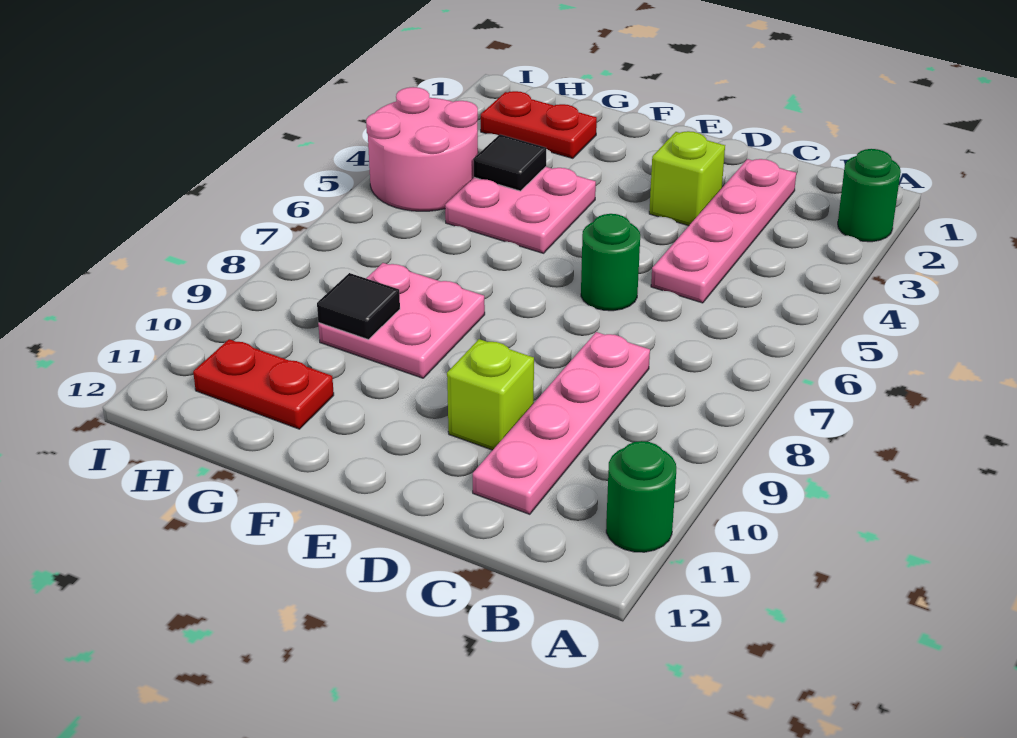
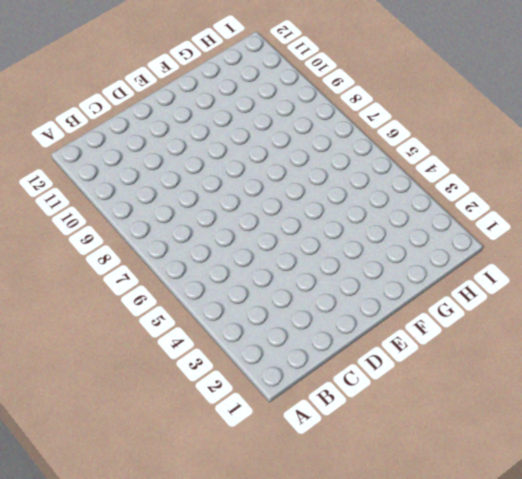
none -> green round brick A2 level 1
none -> green round brick A11 level 1
none -> pink plate C2:C5 level 1

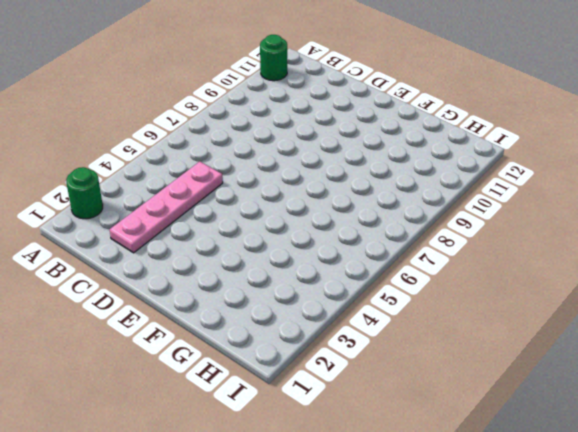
none -> pink plate C8:C11 level 1
none -> lime brick D3 level 1
none -> green round brick D6 level 1

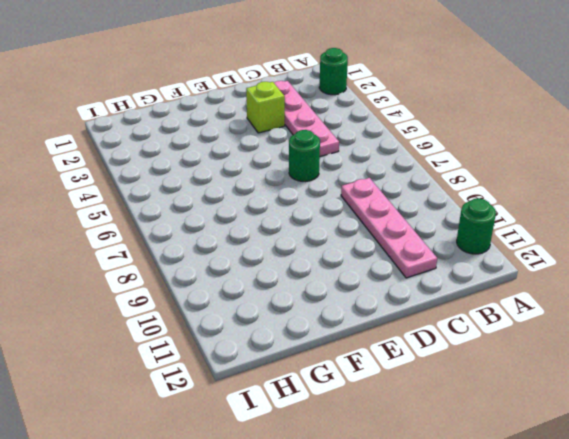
none -> lime brick D10 level 1
none -> pink plate F4:G5 level 1
none -> pink plate F8:G9 level 1

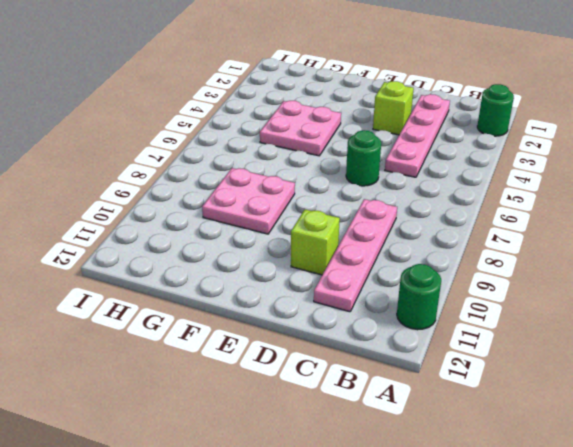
none -> red plate G2:H2 level 1
none -> red plate G11:H11 level 1
none -> pink round brick H4:I5 level 1

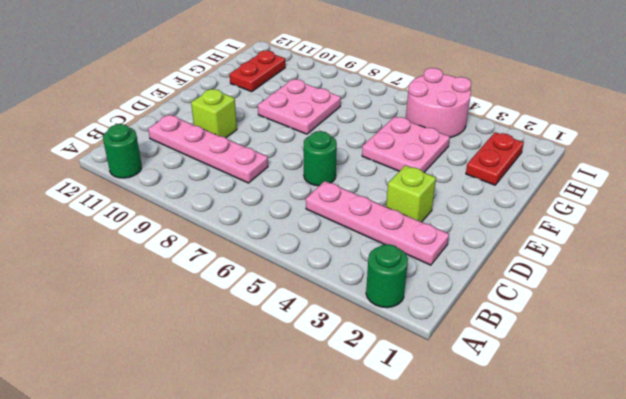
none -> black tile G4 level 2
none -> black tile G9 level 2

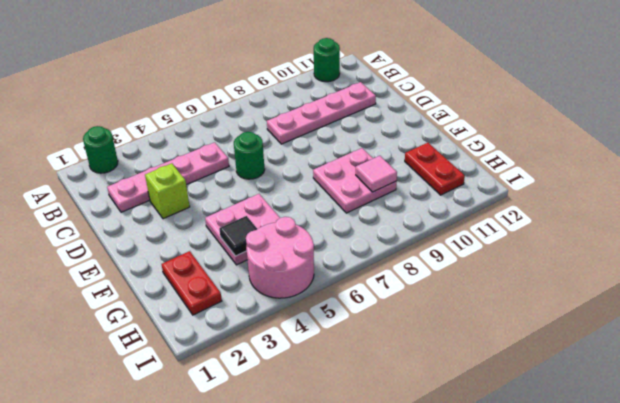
pink tile G9 level 2 -> black tile G9 level 2
none -> lime brick D10 level 1

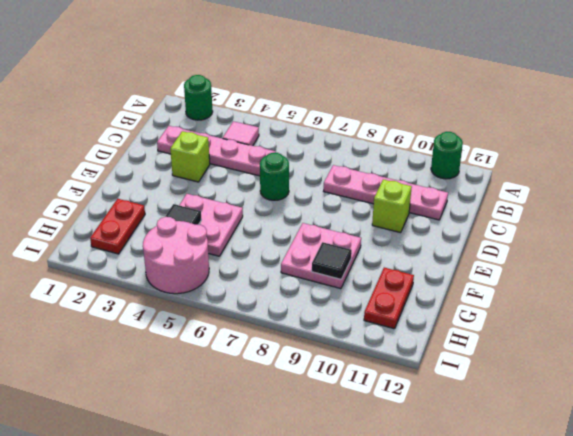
pink tile B4 level 1 -> none

